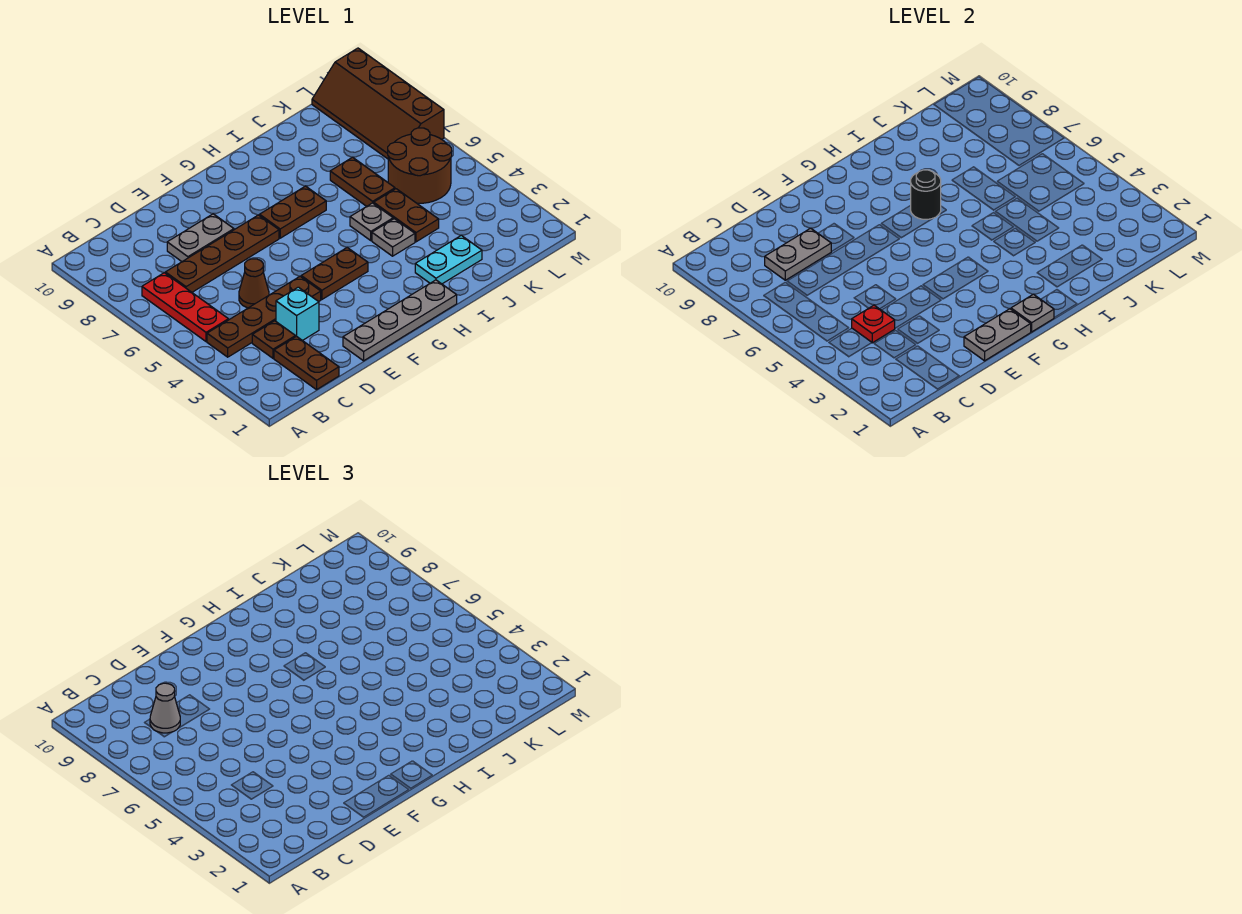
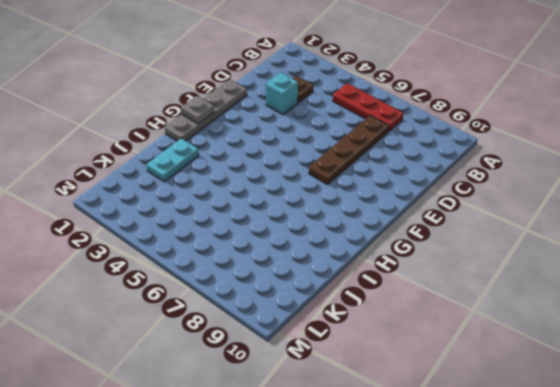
none -> brown plate B4:E4 level 1
none -> brown plate C1:C2 level 1
none -> brown cone D5 level 1

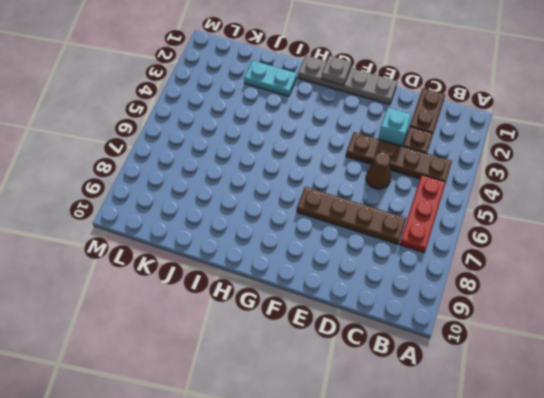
none -> grey plate D8:E8 level 1
none -> brown plate F4:G4 level 1
none -> brown plate G7:H7 level 1

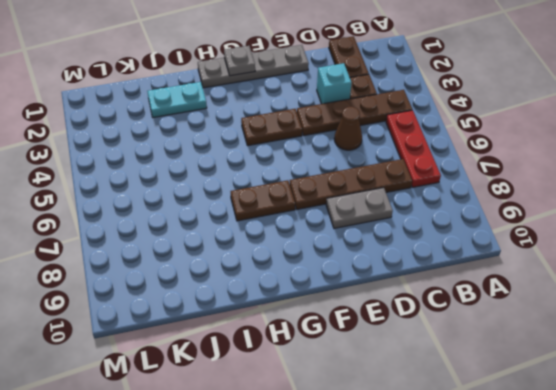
none -> grey plate I4 level 1
none -> grey plate I5 level 1
none -> brown plate J4:J5 level 1

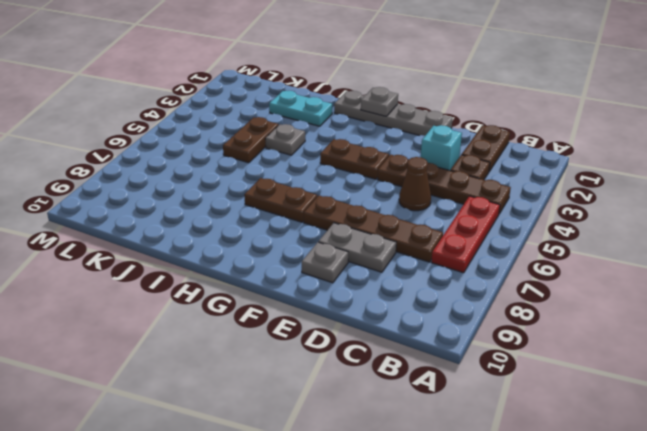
grey plate E9 level 1 -> grey plate I5 level 1
none -> brown plate J6:J7 level 1
none -> brown round brick K5:L6 level 1
none -> brown slope L7:M10 level 1 top M

